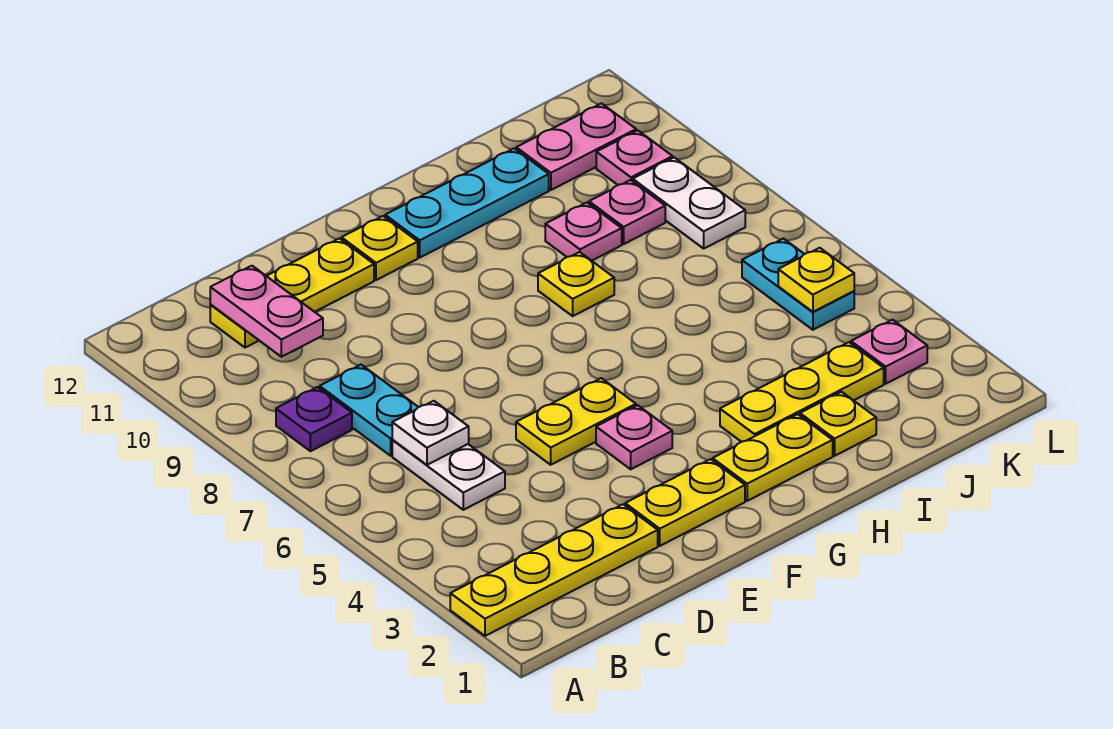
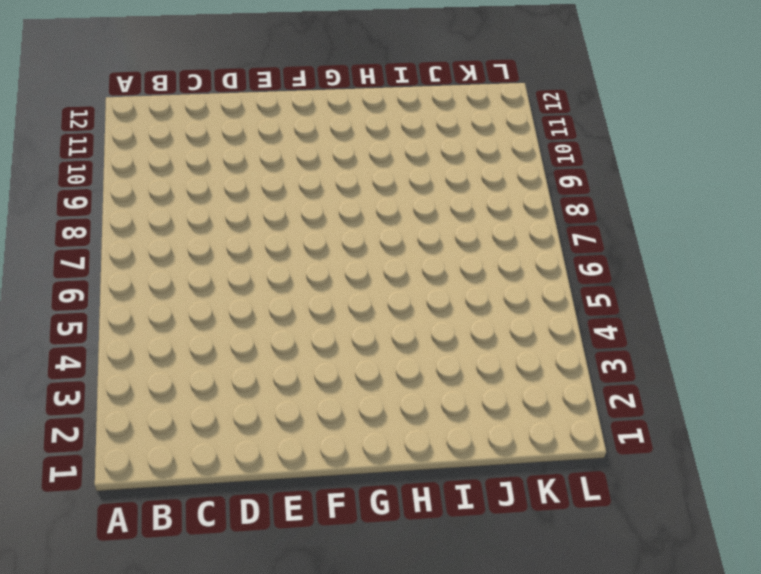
none -> yellow plate A2:D2 level 1
none -> purple plate B8 level 1
none -> white plate C5:C6 level 1

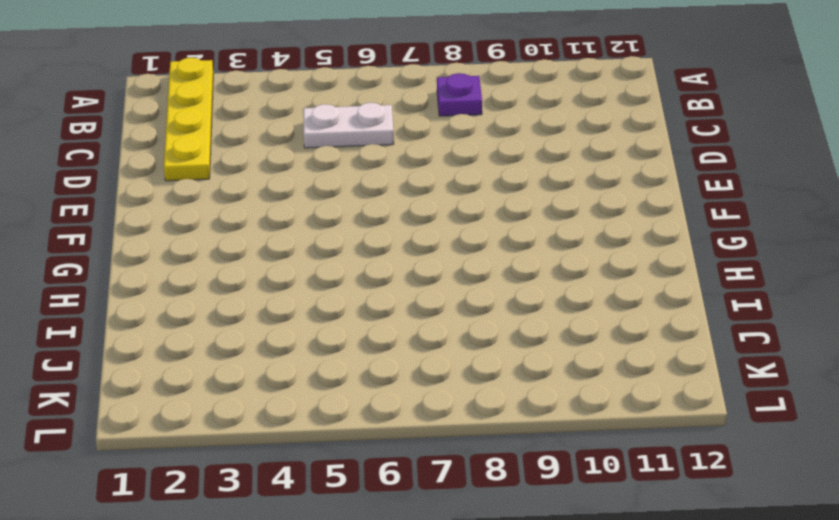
none -> cyan plate C7:C8 level 1
none -> yellow plate C11:E11 level 1
none -> yellow plate E2:F2 level 1

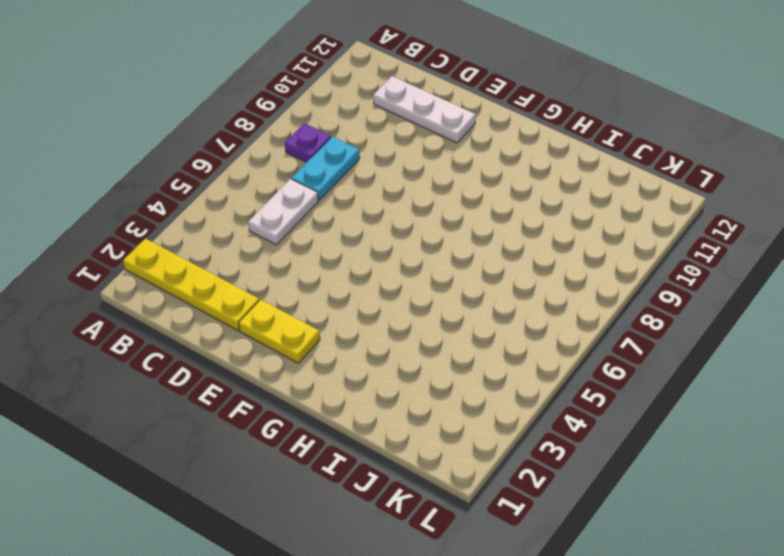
white plate C11:E11 level 1 -> yellow plate C11:E11 level 1
none -> yellow plate E5:F5 level 1
none -> pink plate F4 level 1
none -> yellow plate F11 level 1

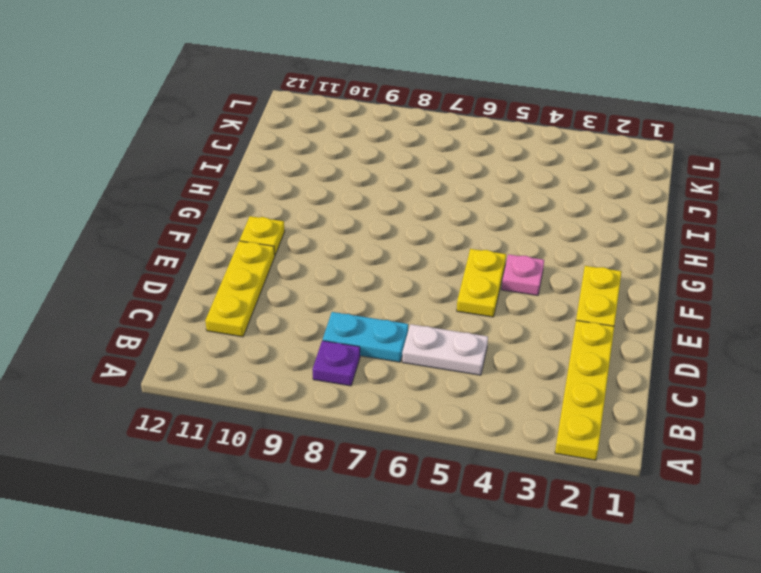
none -> yellow plate G2:H2 level 1
none -> cyan plate G11:I11 level 1
none -> yellow plate H3:J3 level 1

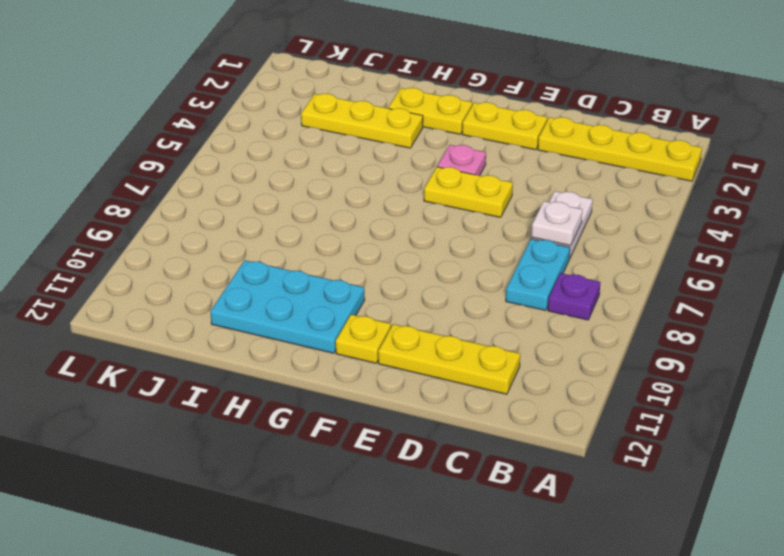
cyan plate G10:I11 level 1 -> cyan plate G11:I11 level 1
none -> yellow plate H8 level 1
none -> yellow plate I2 level 1
none -> pink plate I9 level 1

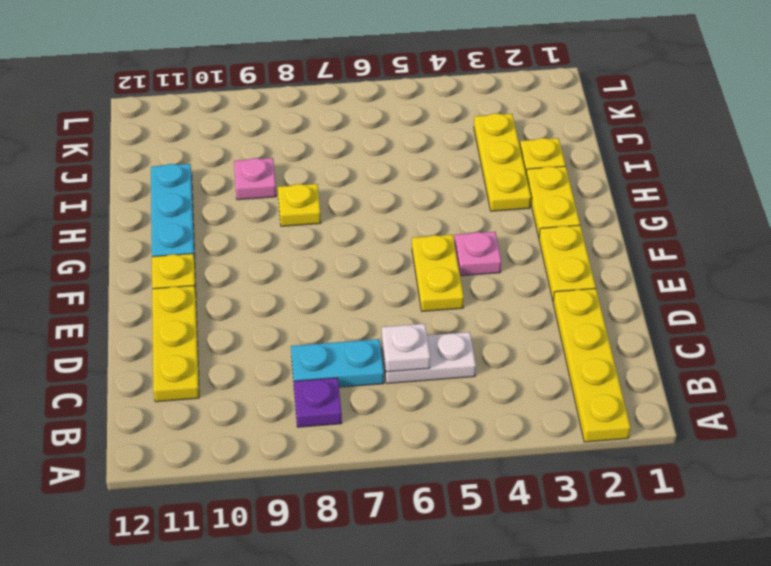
none -> pink plate J9 level 1
none -> pink plate J11:K11 level 1
none -> pink plate K3 level 1

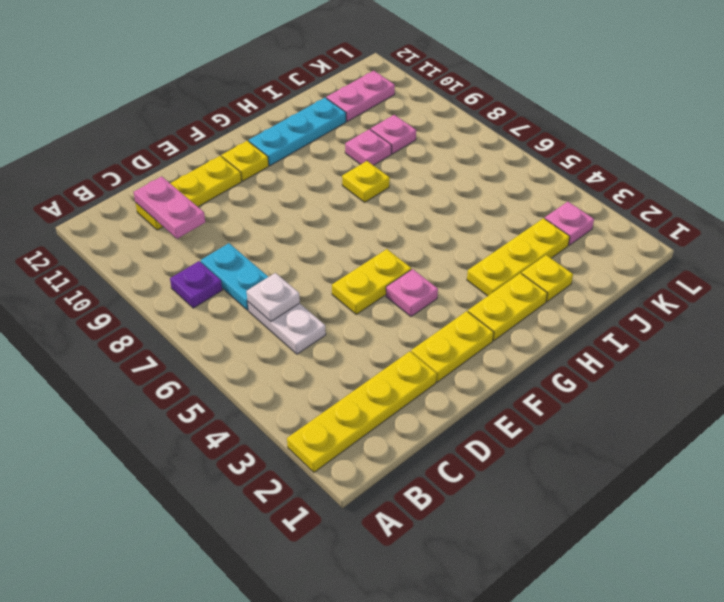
none -> cyan plate K5:K6 level 1
none -> white plate K8:K9 level 1
none -> pink plate K10 level 1

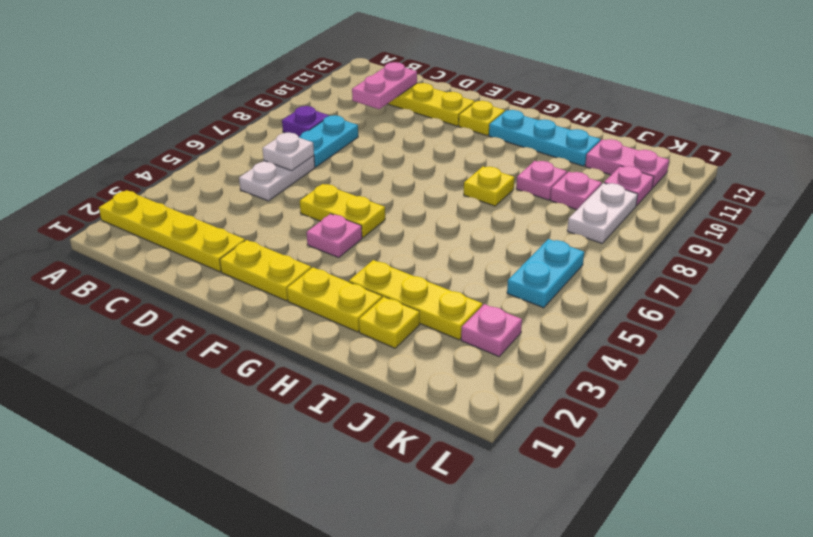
none -> yellow plate K5 level 2

